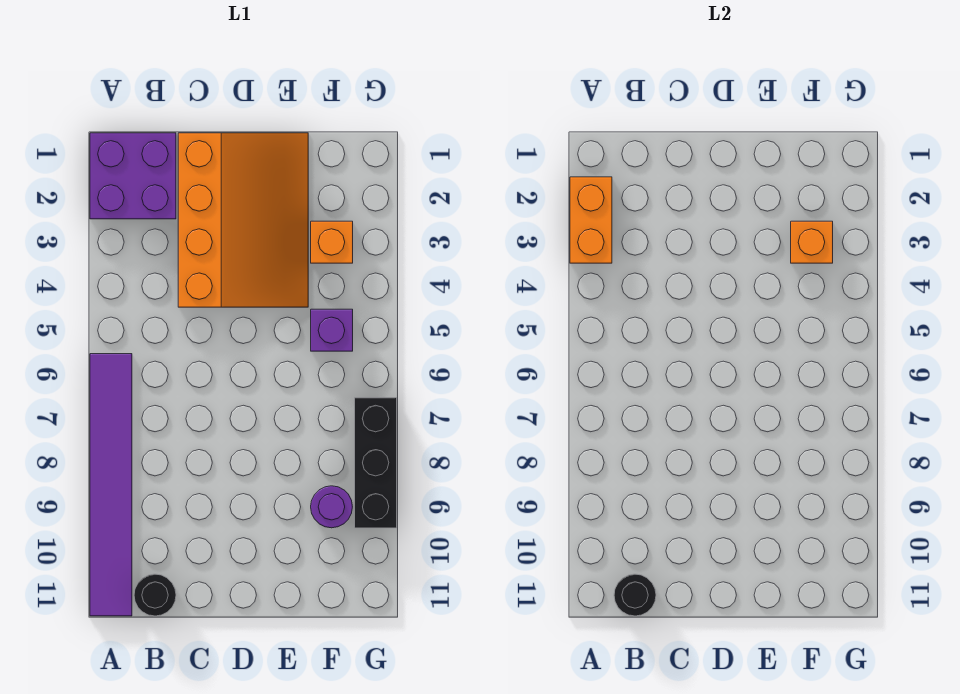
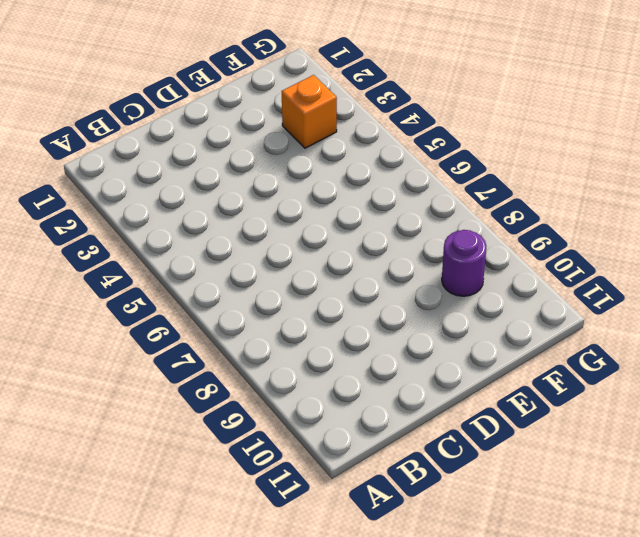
none -> purple brick A1:B2 level 1
none -> purple tile A6:A11 level 1

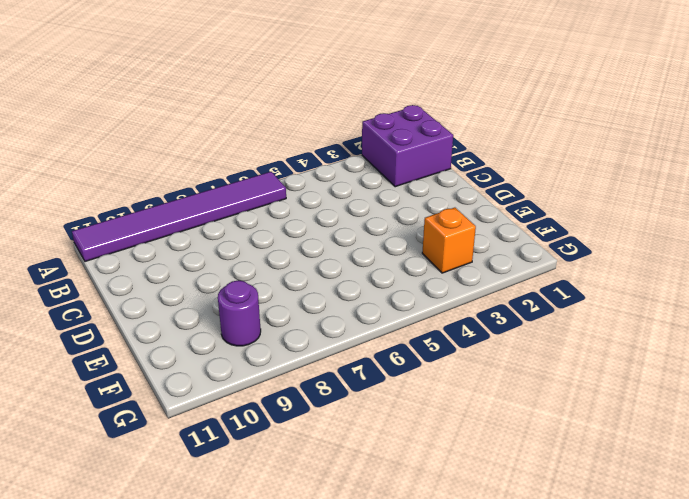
none -> black round brick B11 level 1
none -> orange slope C1:E4 level 1 top C

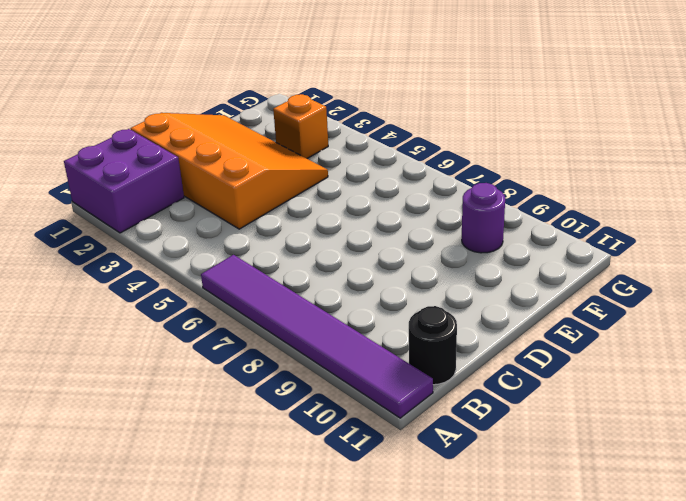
none -> purple brick F5 level 1
none -> black brick G7:G9 level 1

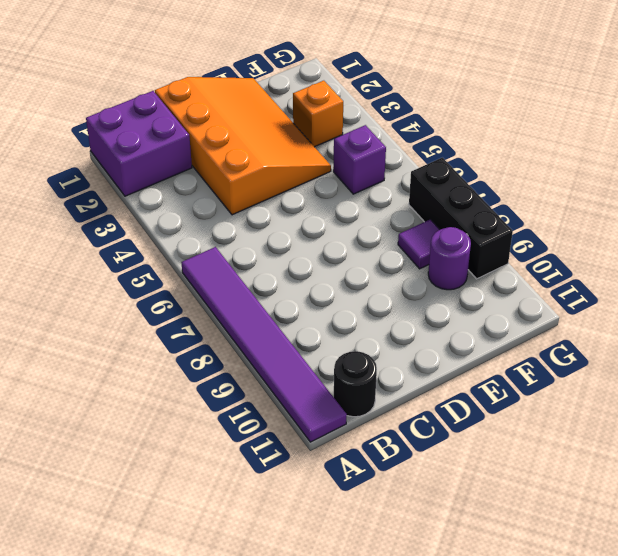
purple tile F8 level 1 -> none
none -> orange brick A2:A3 level 2
none -> black round brick B11 level 2

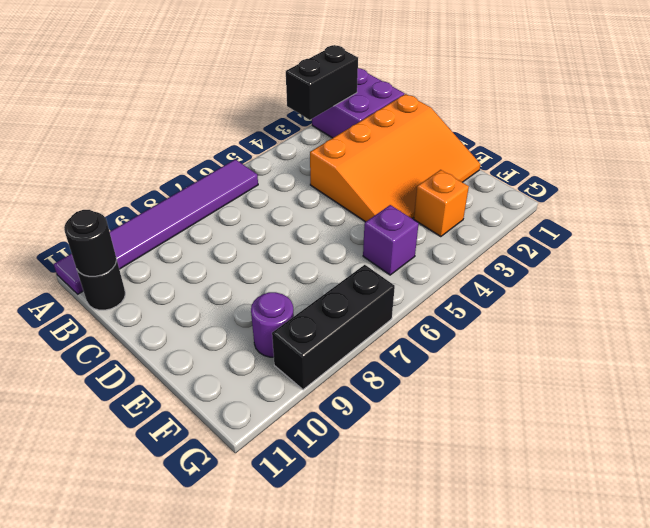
black brick A2:A3 level 2 -> orange brick A2:A3 level 2
none -> orange brick F3 level 2

